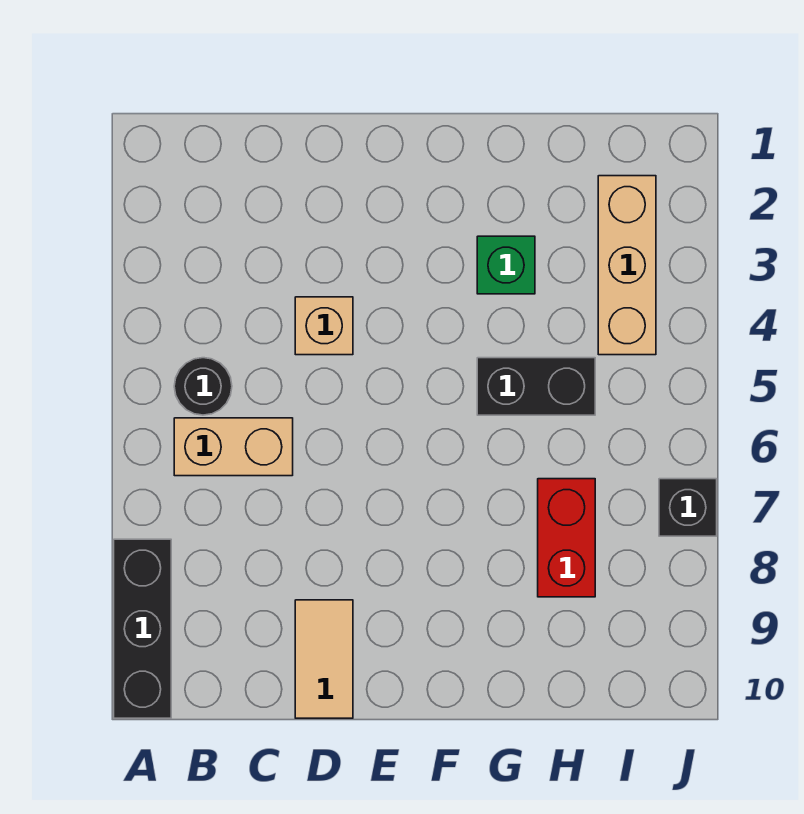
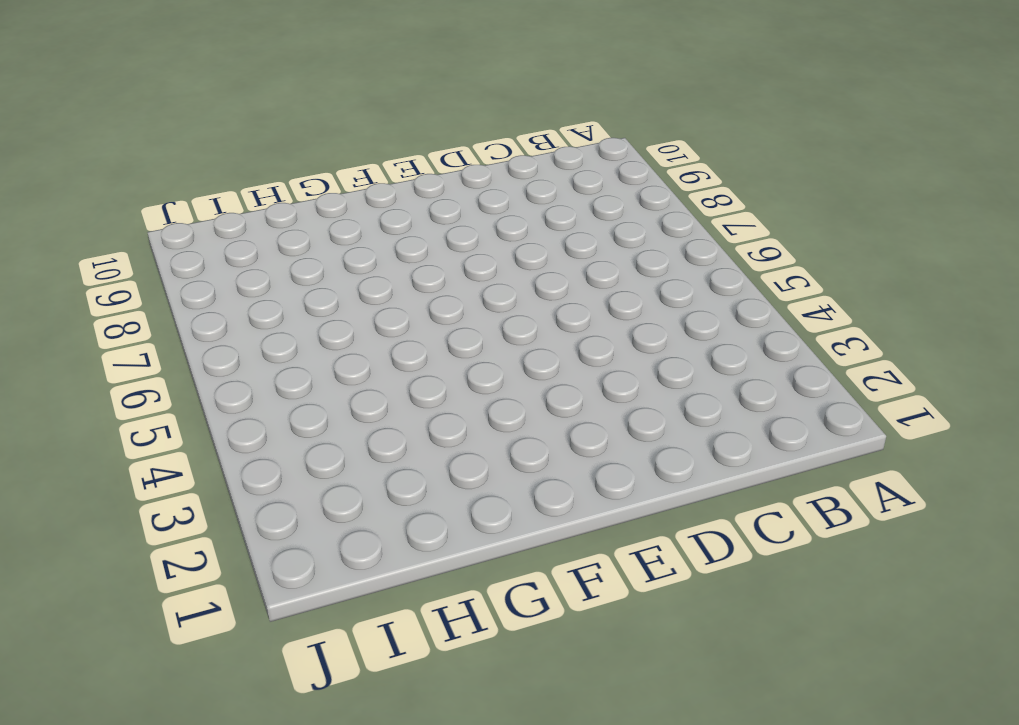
none -> black brick A8:A10 level 1
none -> black round brick B5 level 1

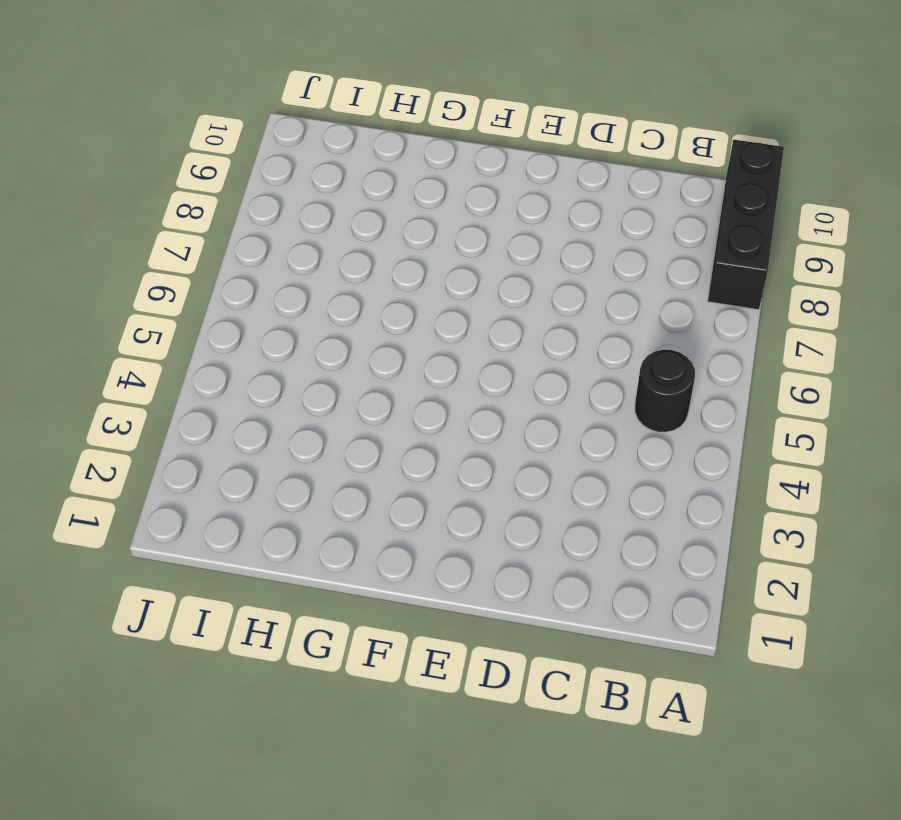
none -> tan brick B6:C6 level 1
none -> tan brick D4 level 1

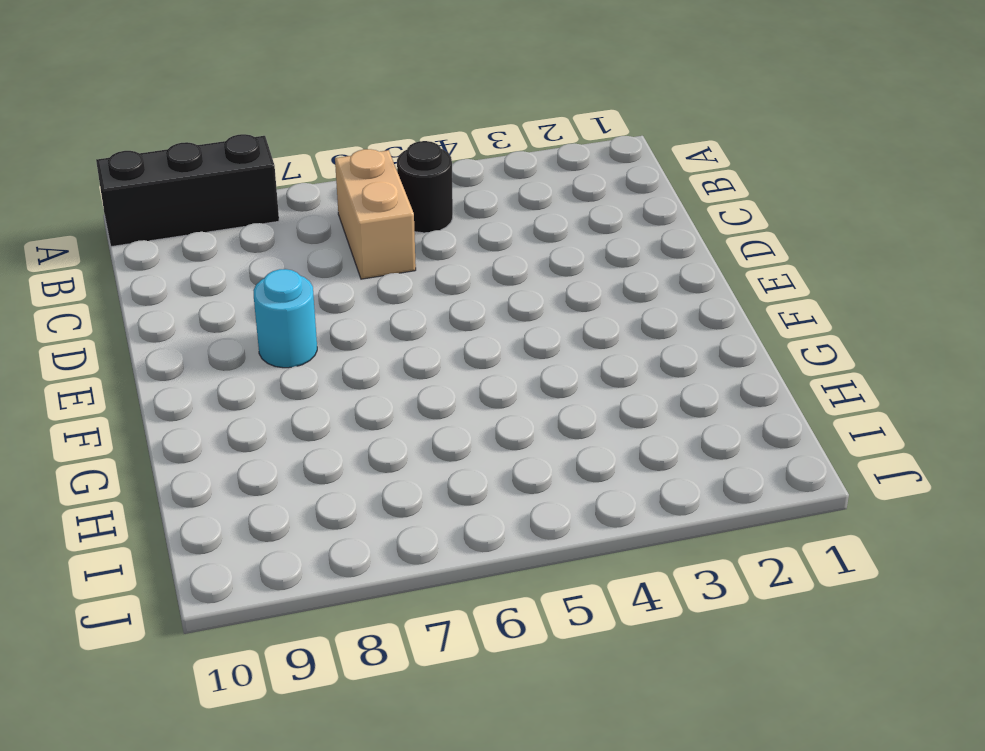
cyan round brick E8 level 1 -> none
none -> tan brick D4 level 1
none -> tan tile D9:D10 level 1

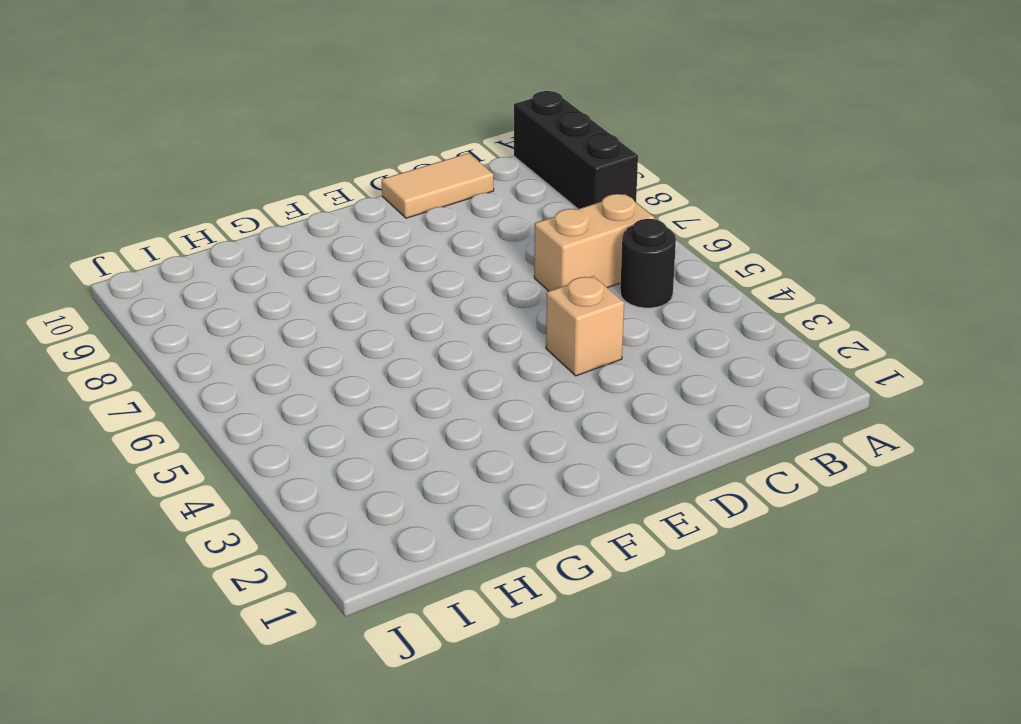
tan tile C10:D10 level 1 -> tan tile D9:D10 level 1
none -> green brick G3 level 1
none -> black brick G5:H5 level 1

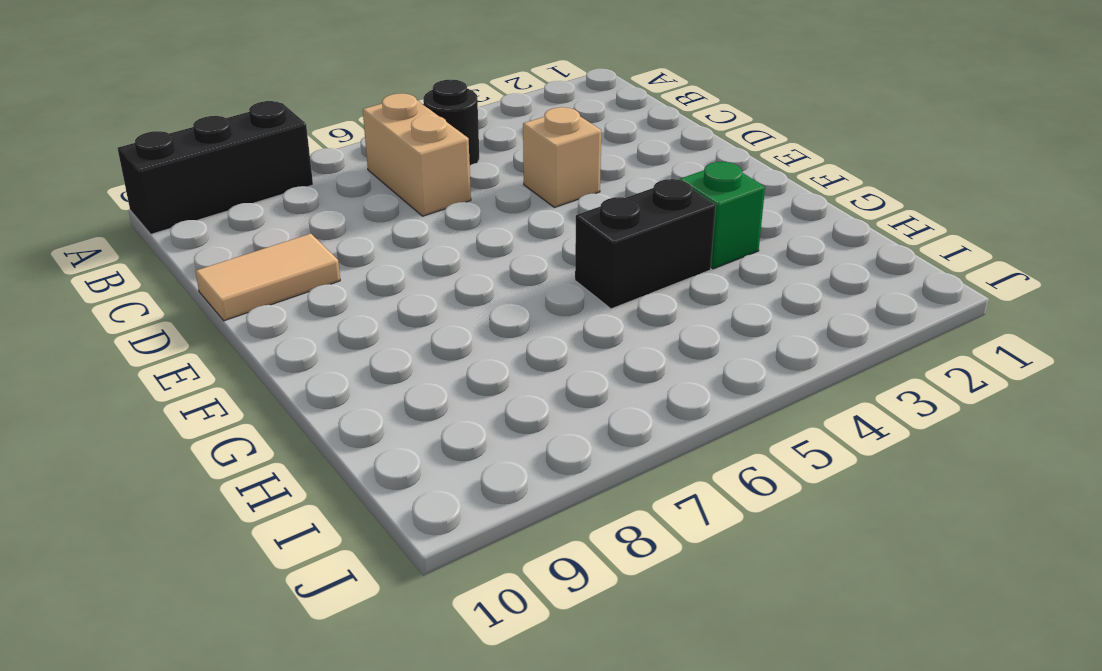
black brick G4:G5 level 1 -> black brick G5:H5 level 1
none -> red brick H7:H8 level 1
none -> tan brick I2:I4 level 1

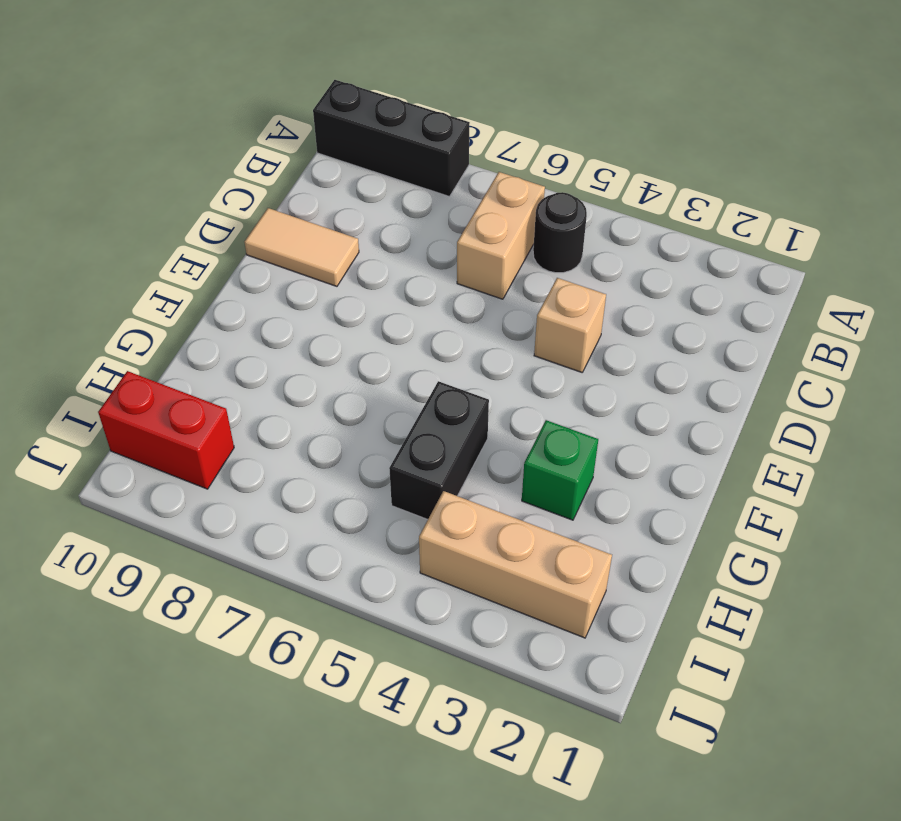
red brick I9:I10 level 1 -> red brick H7:H8 level 1
none -> black brick J7 level 1

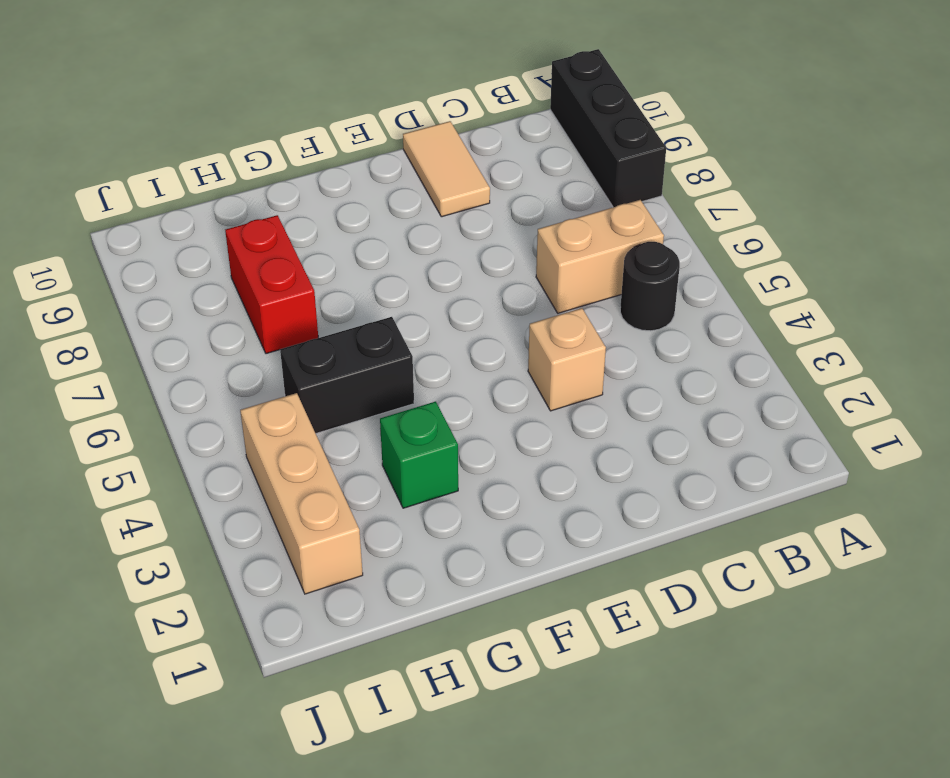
none -> black brick J7 level 1

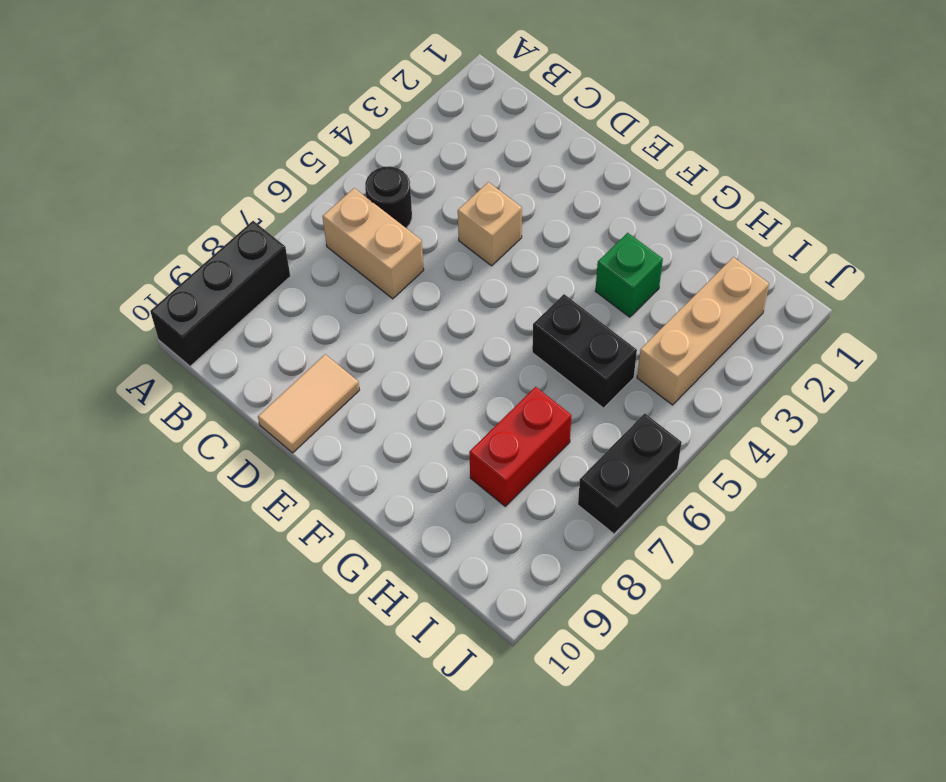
black brick J6:J7 level 1 -> black brick J7 level 1

